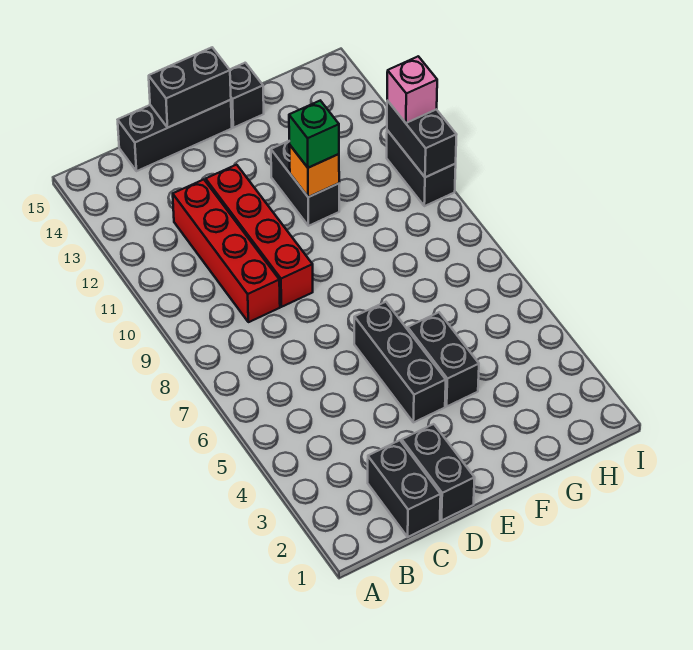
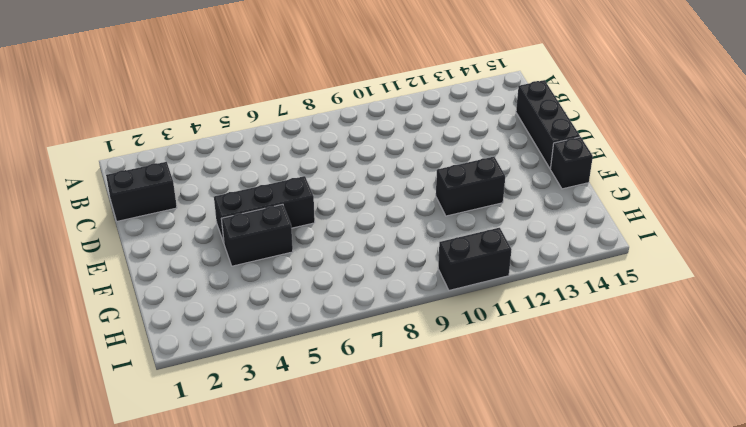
none -> red brick C9:C12 level 1
none -> black brick D1:D2 level 1
none -> red brick D9:D12 level 1

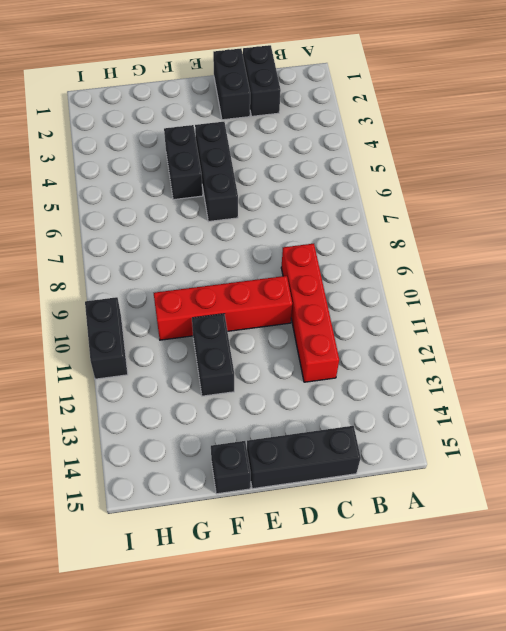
red brick D10:G10 level 1 -> red brick D9:D12 level 1
none -> black brick D15:E15 level 2
none -> orange brick F11 level 2
none -> black brick I10:I11 level 2

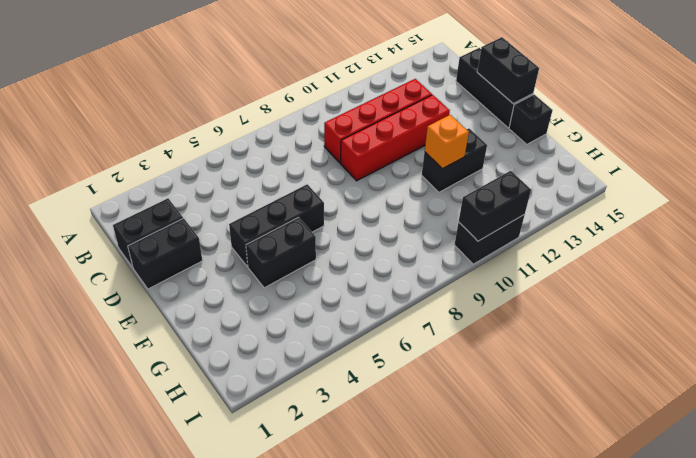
none -> green brick F11 level 3
none -> pink brick I11 level 3

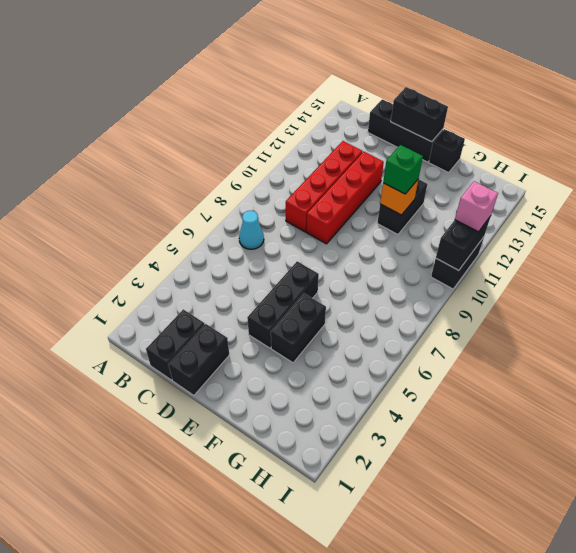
cyan cone B7 level 1 -> none

